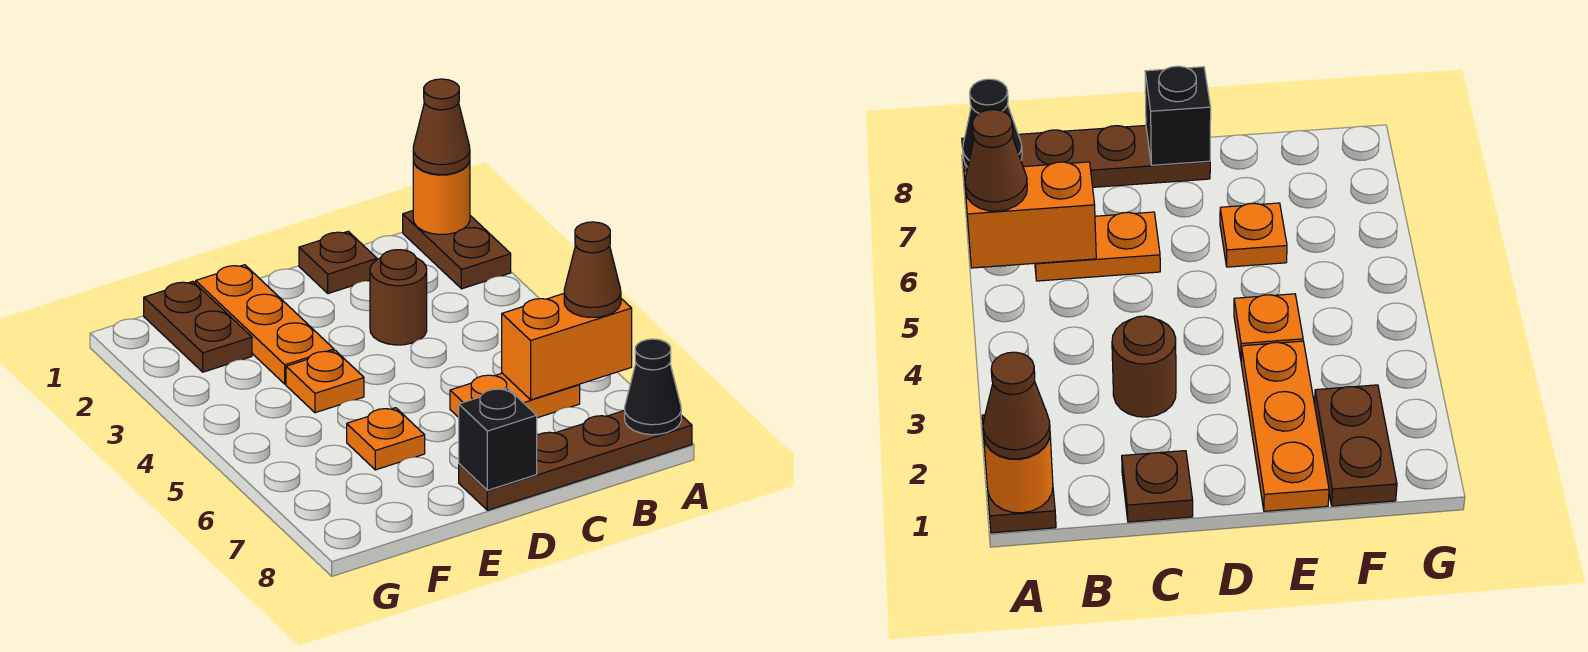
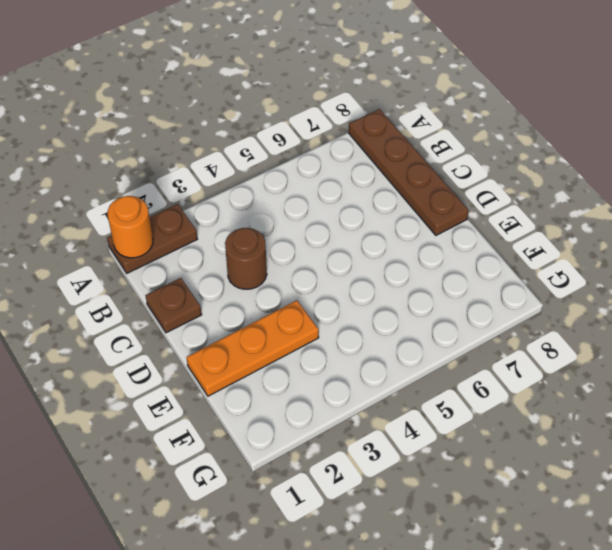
none -> orange plate B6:C6 level 1
none -> orange plate E4 level 1
none -> orange plate E6 level 1

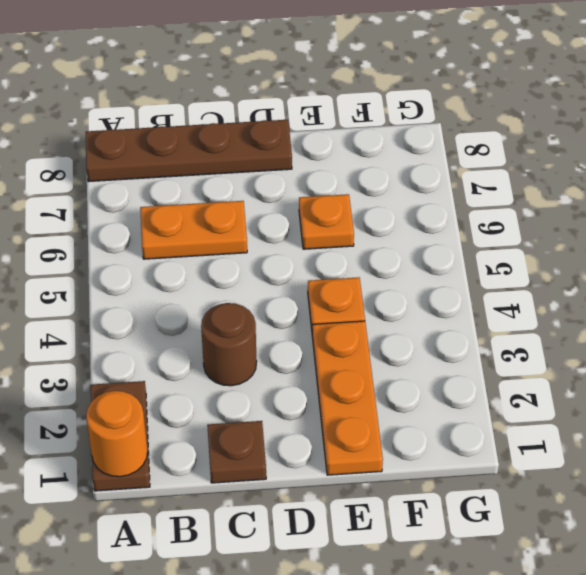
none -> brown plate F1:F2 level 1
none -> orange brick A6:B6 level 2
none -> black cone A8 level 2

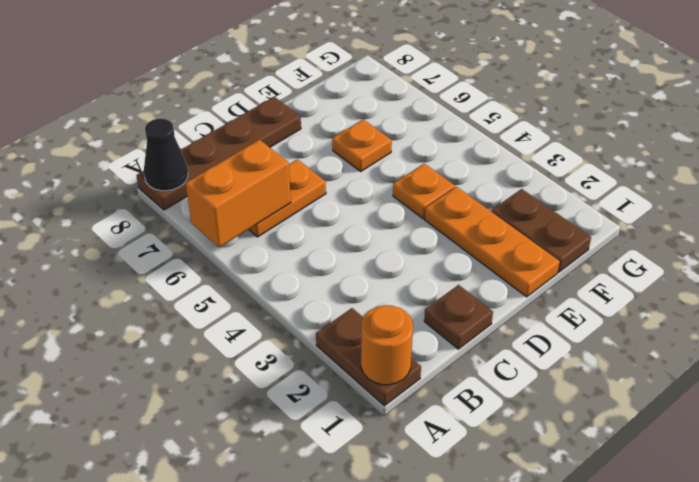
none -> brown round brick C3 level 1
none -> black brick D8 level 2
none -> brown cone A1 level 3

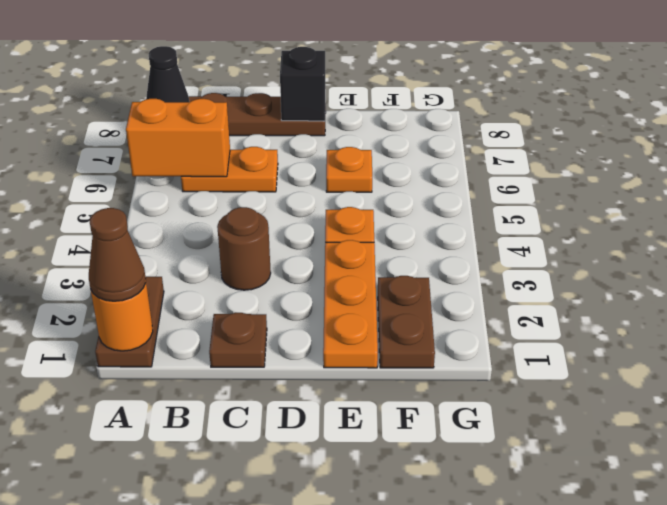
none -> brown cone A6 level 3

